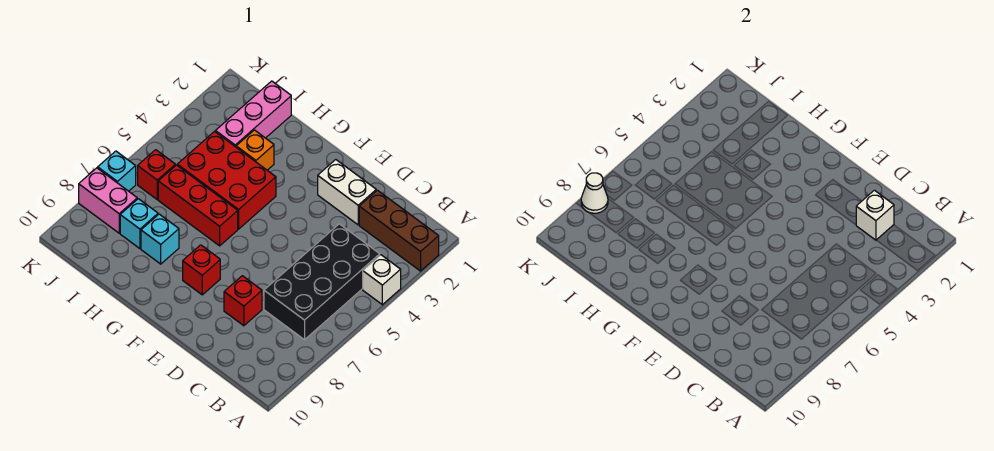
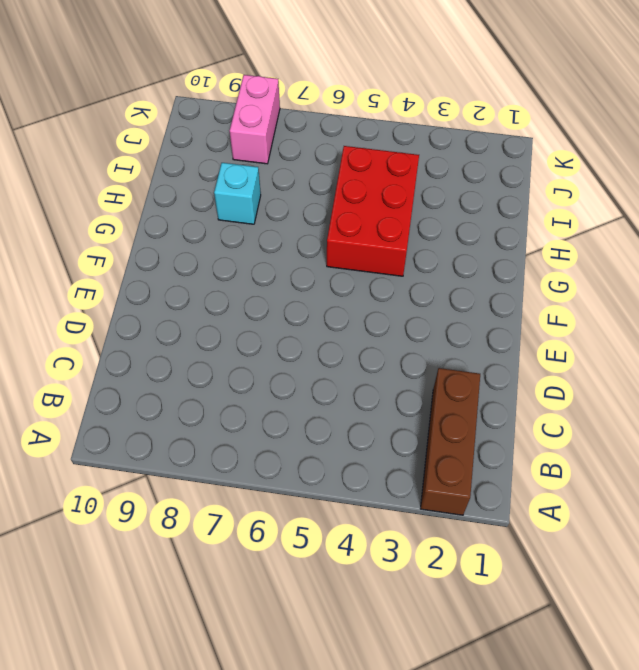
none -> white brick A4 level 1
none -> black brick B4:C7 level 1
none -> white brick D2:E2 level 1

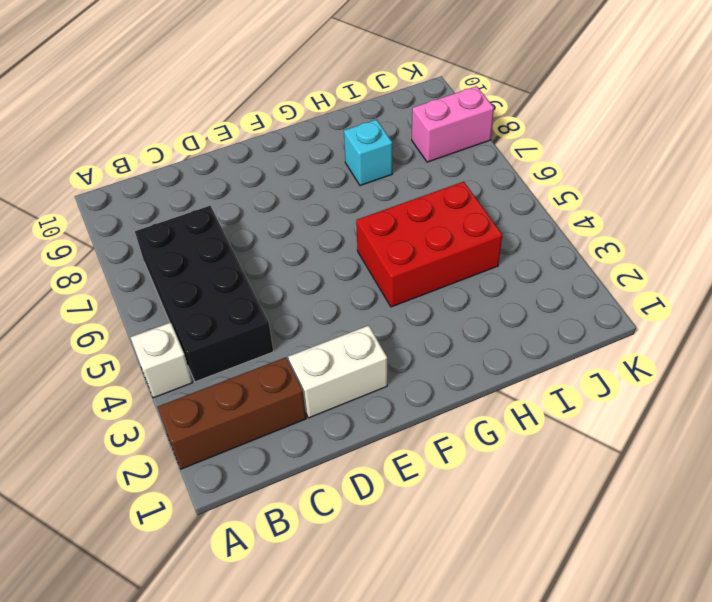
none -> red brick D8 level 1
none -> red brick F8 level 1
none -> red brick G6:I6 level 1

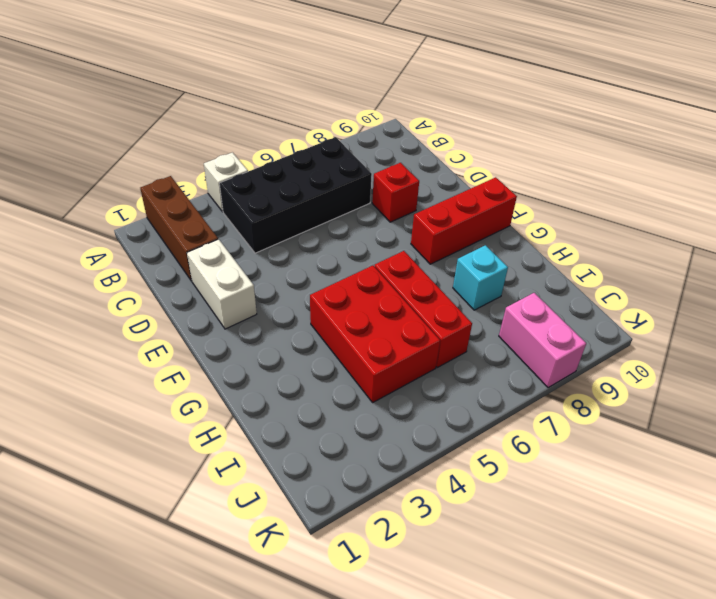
red brick F8:F10 level 1 -> red brick F8 level 1
none -> orange brick H3 level 1
none -> pink brick I1:I3 level 1
none -> cyan brick I8 level 1

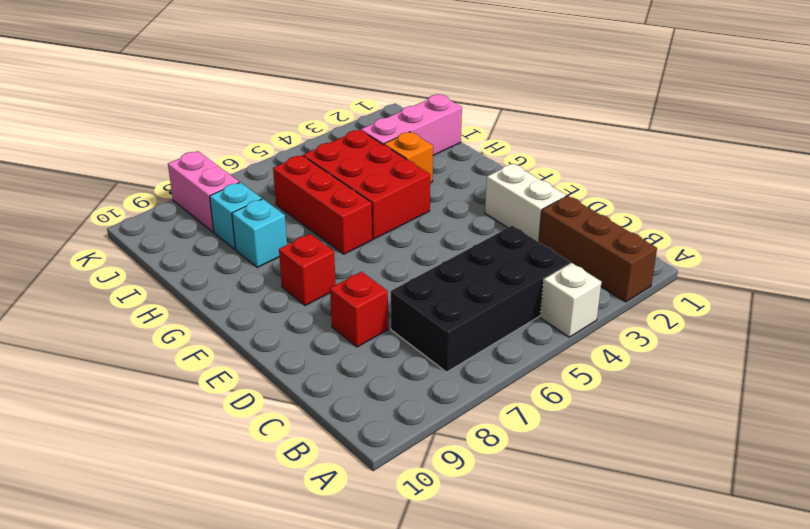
none -> red brick J6 level 1
none -> cyan brick K7 level 1
none -> white brick C2 level 2

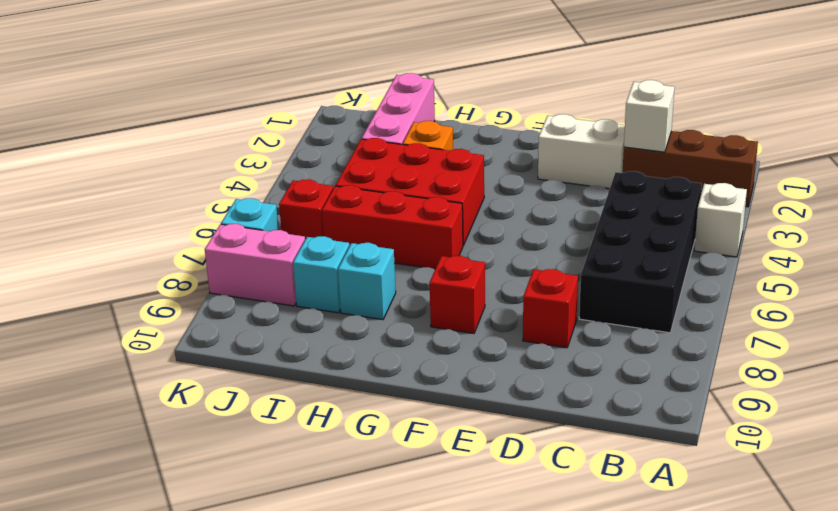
none -> white cone K8 level 2

